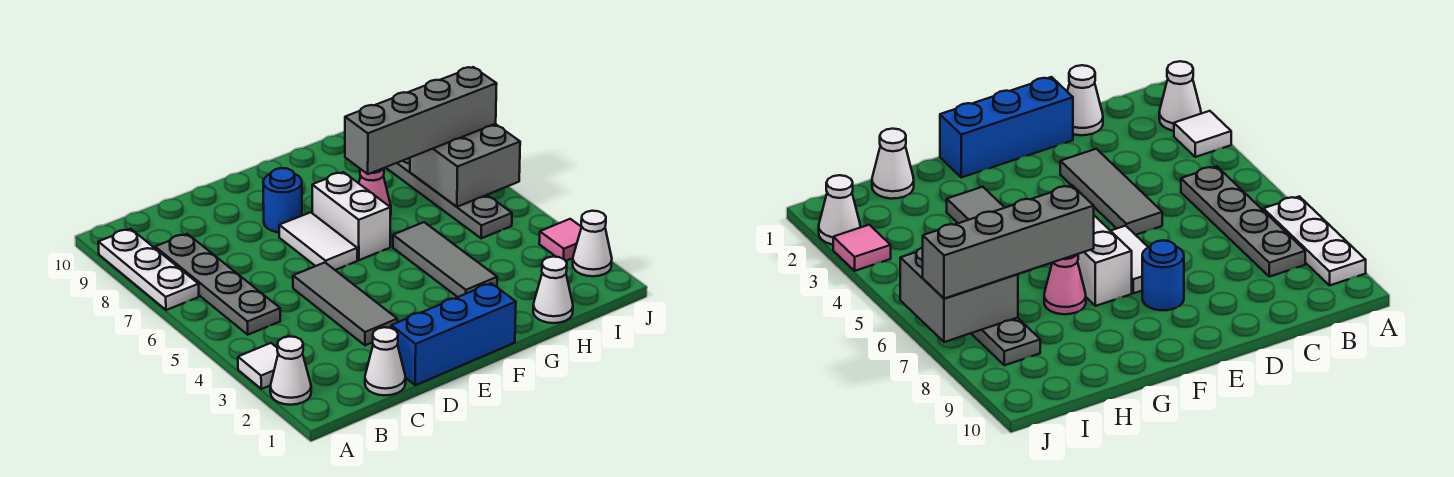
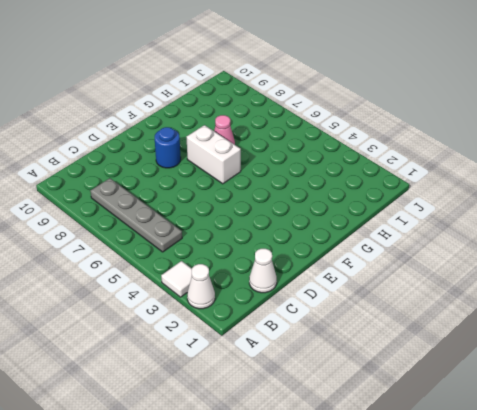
none -> white plate A7:A9 level 1
none -> blue brick D1:F1 level 1
none -> grey tile D3:D5 level 1

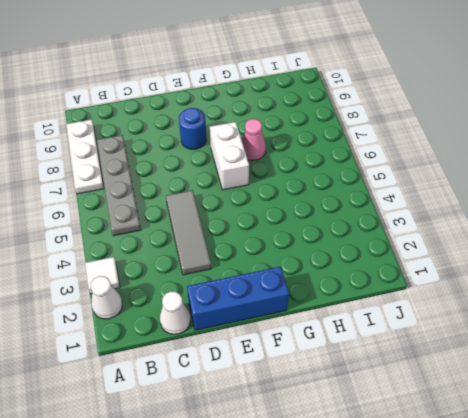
none -> white tile E6:E7 level 1
none -> grey tile G3:G5 level 1
none -> white cone H1 level 1

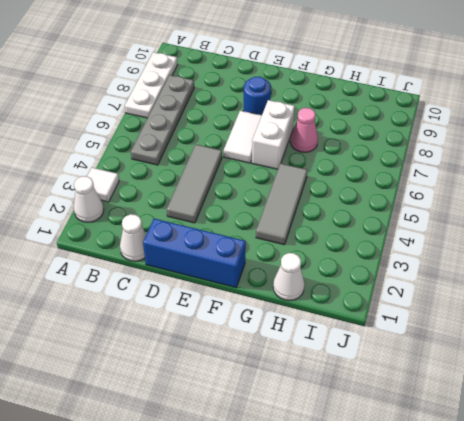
none -> grey plate I5:I8 level 1
none -> white cone J2 level 1
none -> pink tile J3 level 1

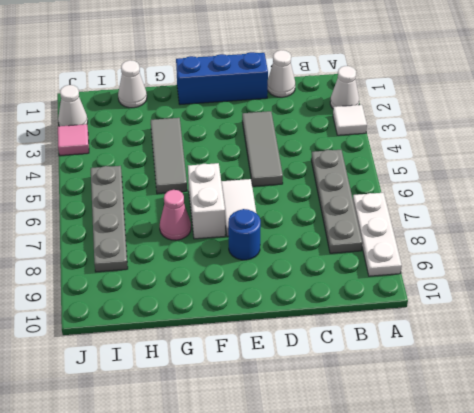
none -> grey brick I6:J7 level 2
none -> grey brick G7:J7 level 3

